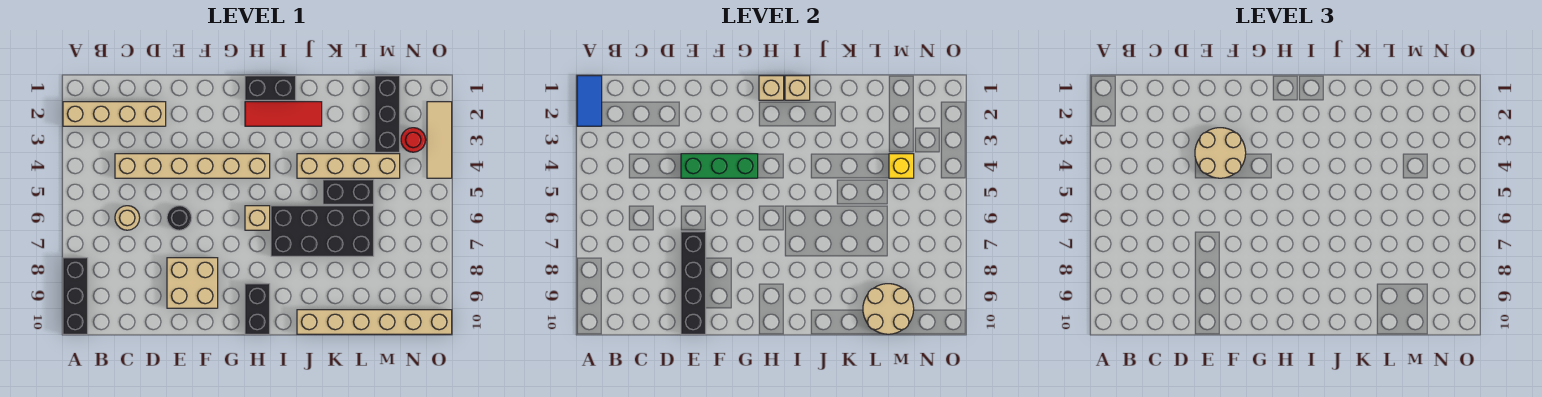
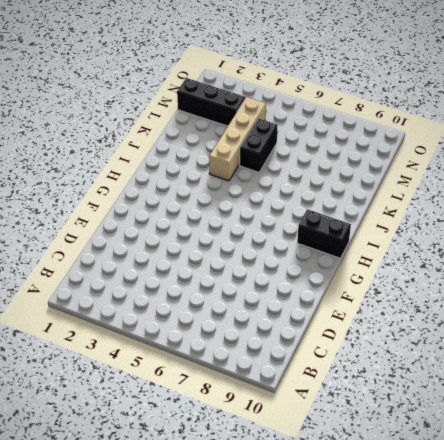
none -> tan brick A2:D2 level 1
none -> black brick A8:A10 level 1
none -> tan brick C4:H4 level 1

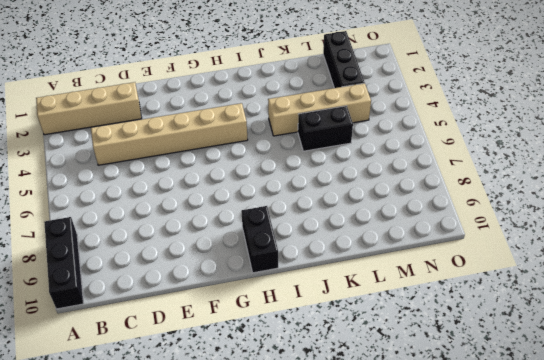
none -> tan round brick C6 level 1
none -> black round brick E6 level 1
none -> tan brick E8:F9 level 1

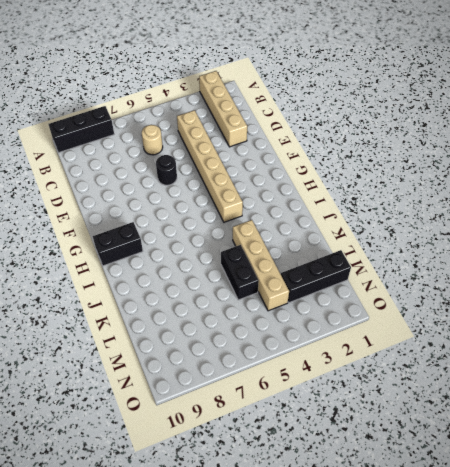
none -> tan brick E8:F9 level 1
none -> black brick H1:I1 level 1
none -> red tile H2:J2 level 1

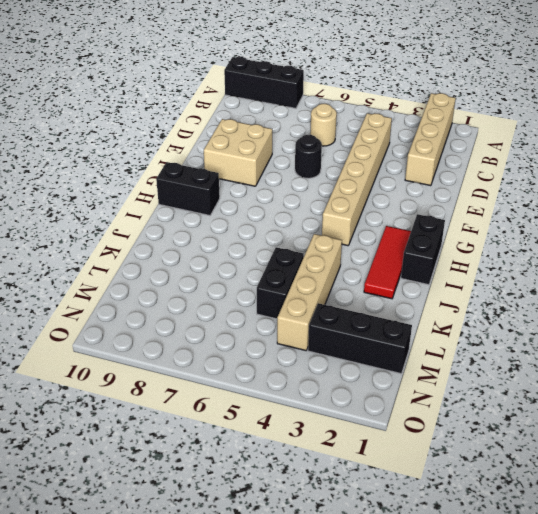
none -> tan brick H6 level 1
none -> black brick I6:L7 level 1
none -> tan brick J10:O10 level 1

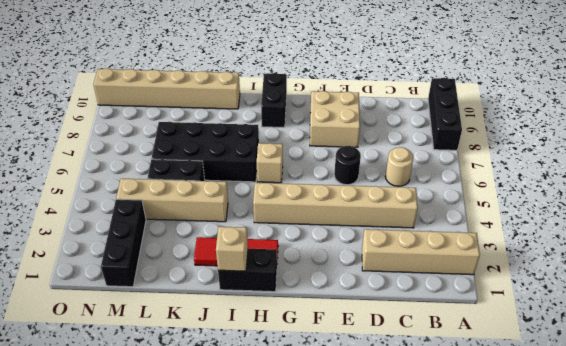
none -> red round brick N3 level 1
none -> tan tile O2:O4 level 1
none -> blue tile A1:A2 level 2

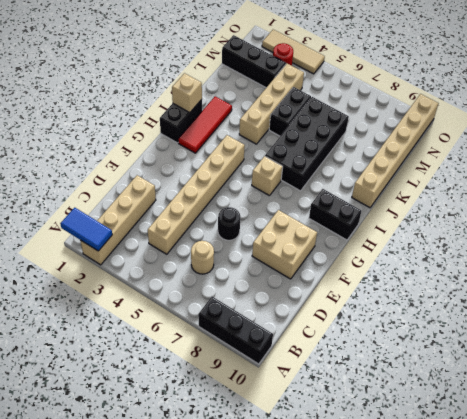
none -> green brick E4:G4 level 2
none -> black brick E7:E10 level 2
none -> tan brick H1 level 2

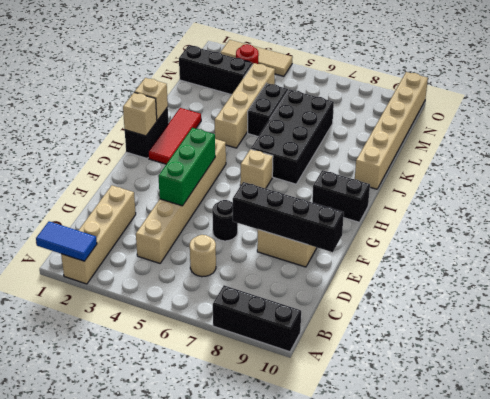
none -> tan round brick L9:M10 level 2
none -> yellow brick M4 level 2
none -> tan round brick E3:F4 level 3

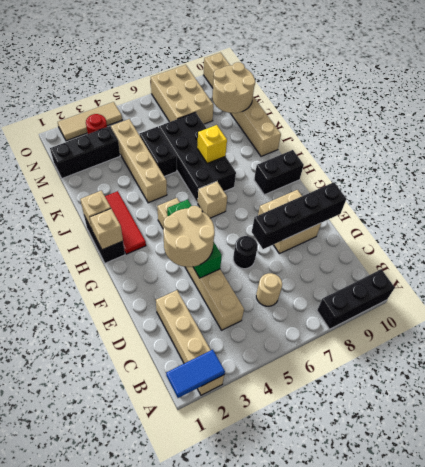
yellow brick J7 level 2 -> yellow brick M4 level 2
tan brick M7:O8 level 1 -> none

